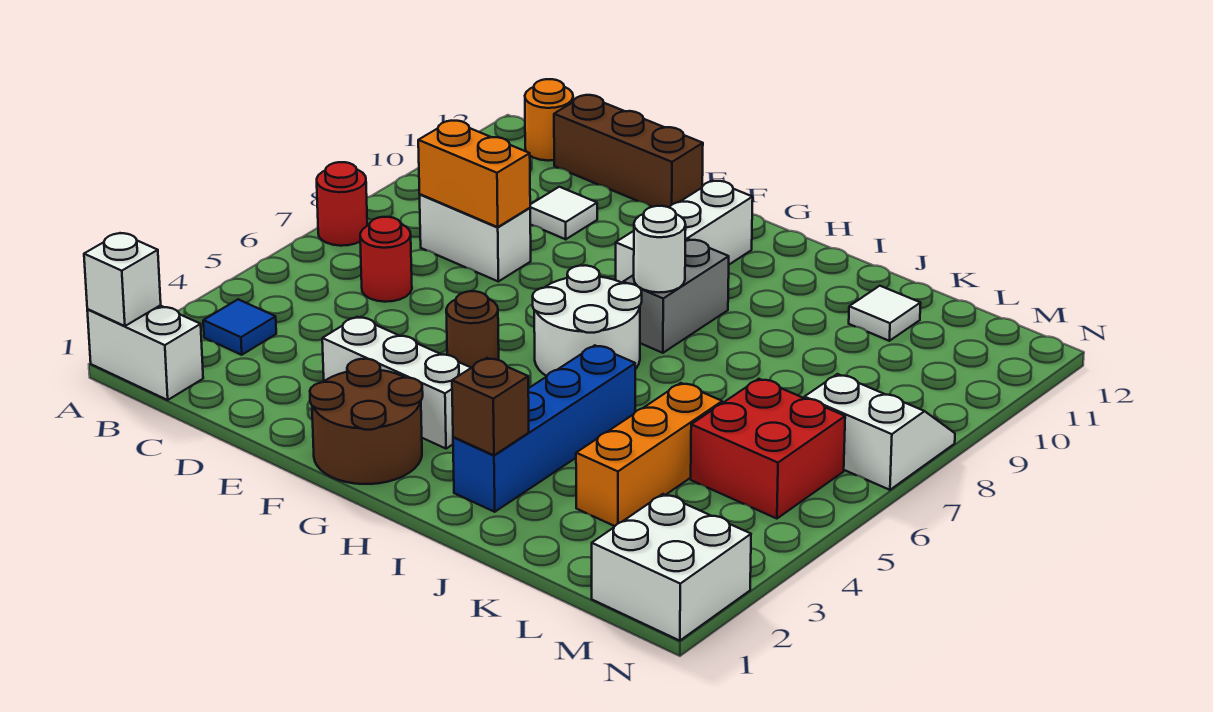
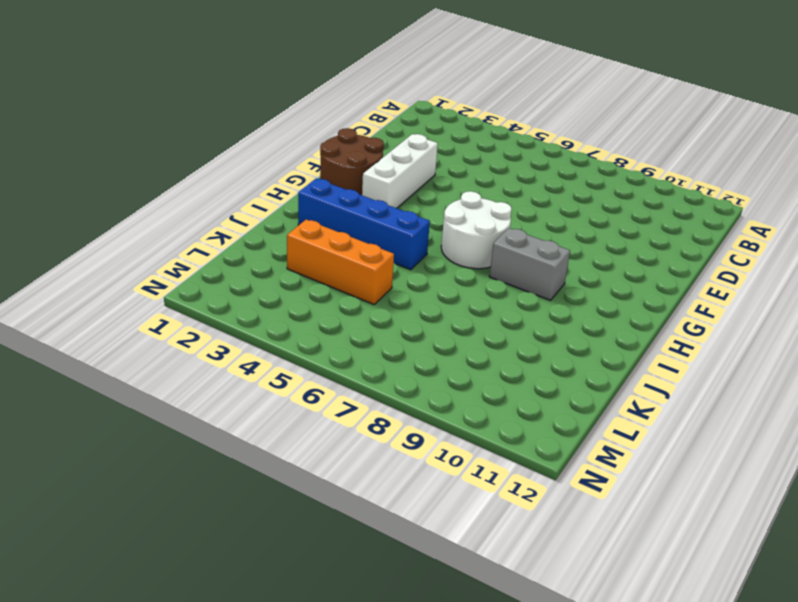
none -> white brick A1:B1 level 1
none -> red round brick A7 level 1
none -> blue tile B3 level 1

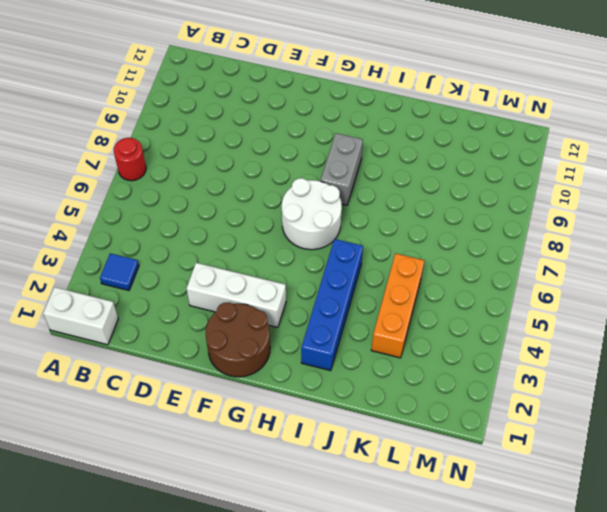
none -> orange round brick B12 level 1
none -> red round brick C6 level 1
none -> white brick C8:D8 level 1

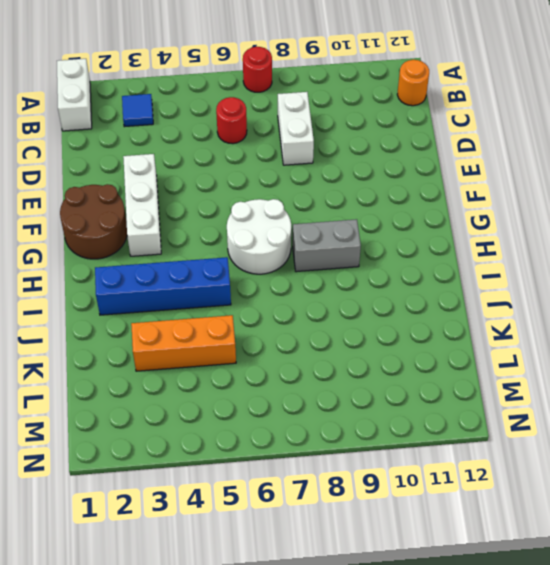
none -> brown brick C12:E12 level 1
none -> white tile D10 level 1
none -> brown round brick F5 level 1

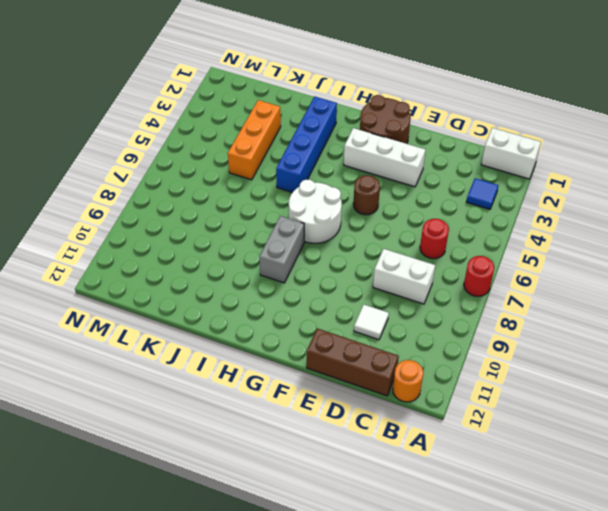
none -> white brick G9:G11 level 1
none -> white tile K11 level 1
none -> red brick L5:M6 level 1

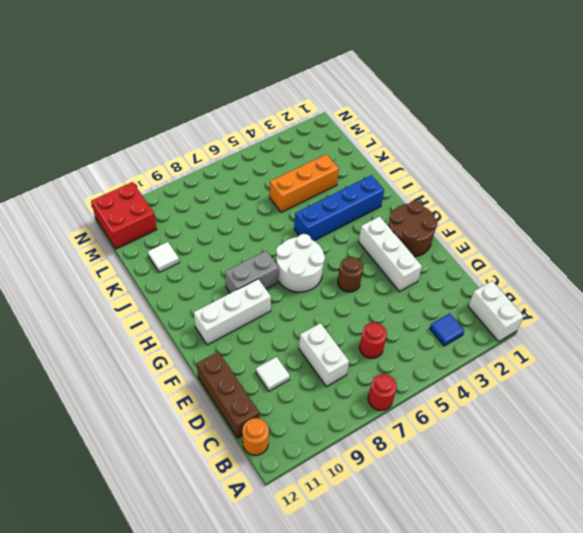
red brick M11:N12 level 1 -> red brick L5:M6 level 1
none -> white brick M1:N2 level 1
none -> white slope M7:N8 level 1 top 7
none -> white brick A1 level 2

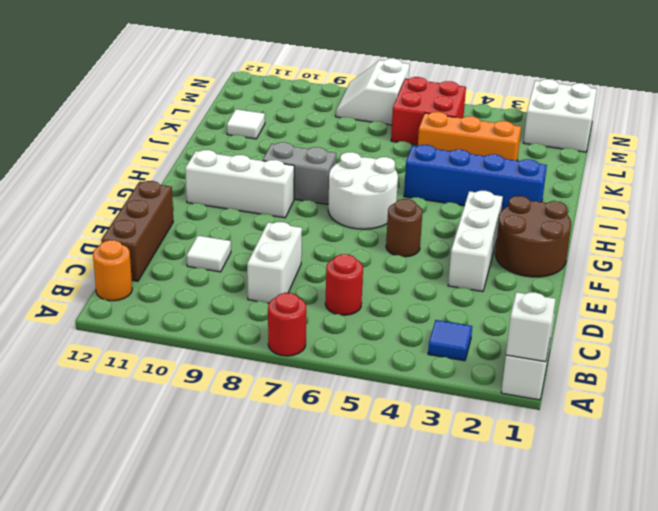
none -> orange brick C8:D8 level 2
none -> white round brick H8 level 2
none -> brown brick I2 level 2

